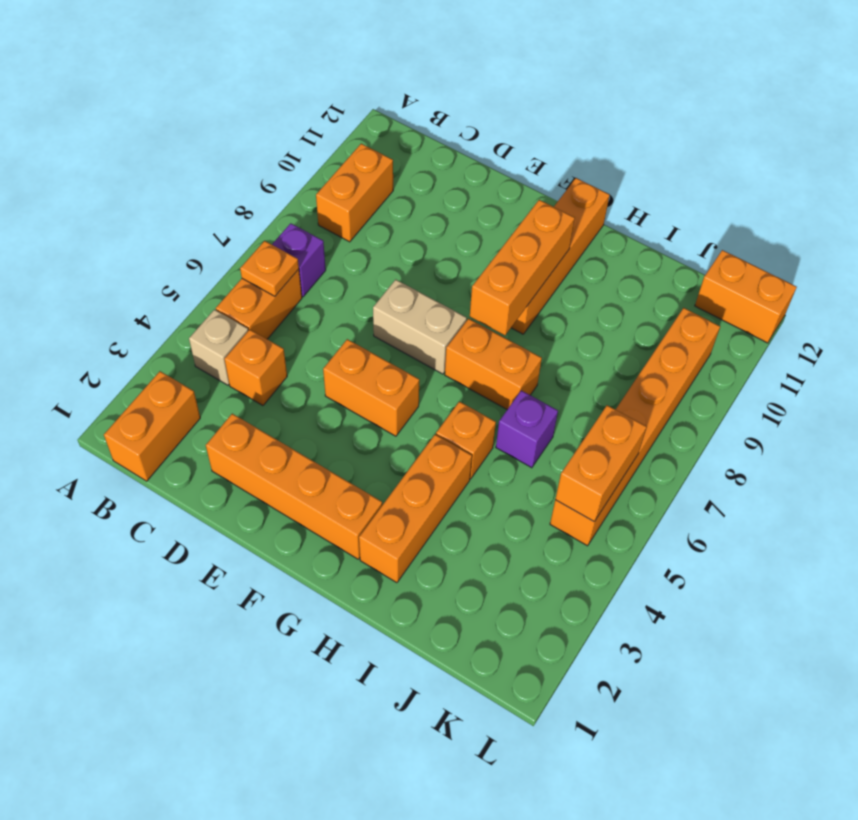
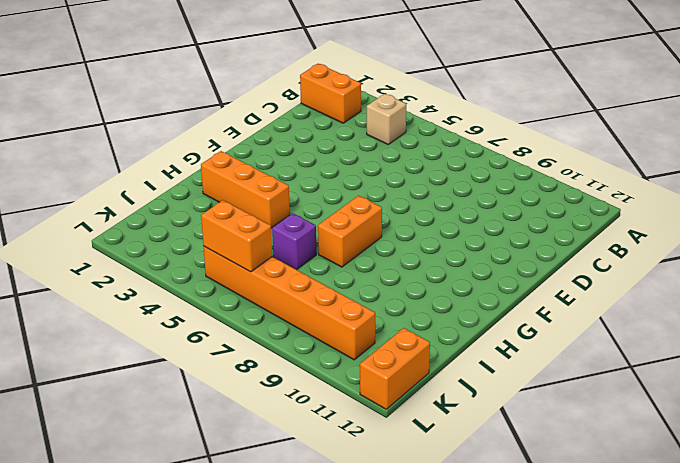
none -> orange brick B5:B6 level 1
none -> purple brick B7 level 1
none -> orange brick B9:B10 level 1

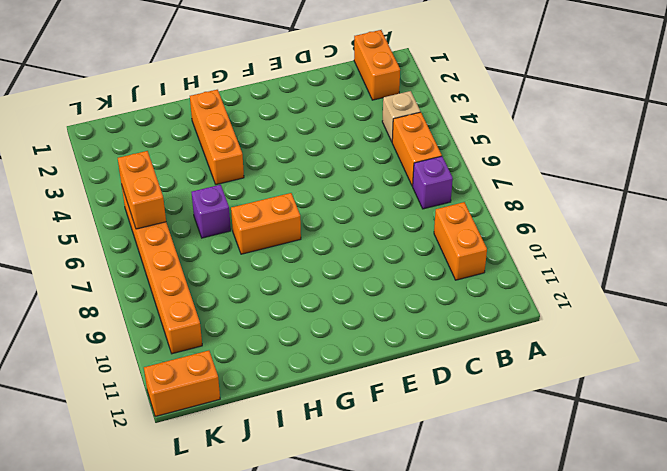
none -> orange brick C4 level 1
none -> orange brick D2:G2 level 1
none -> orange brick E5:F5 level 1

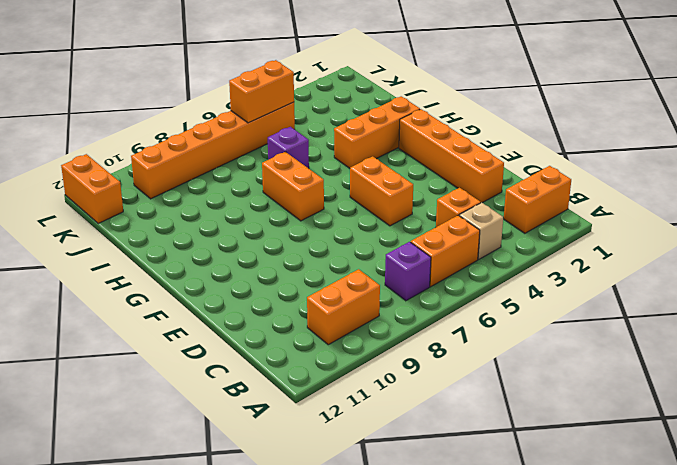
none -> tan brick E7:F7 level 1
none -> orange brick G9:G12 level 1
none -> orange brick H5 level 1

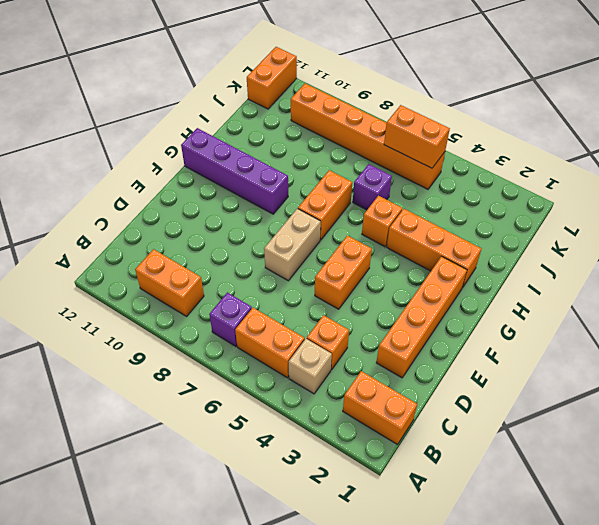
purple brick G9:G12 level 1 -> orange brick G9:G12 level 1
none -> orange plate B6 level 2
none -> orange brick G8:G10 level 2

